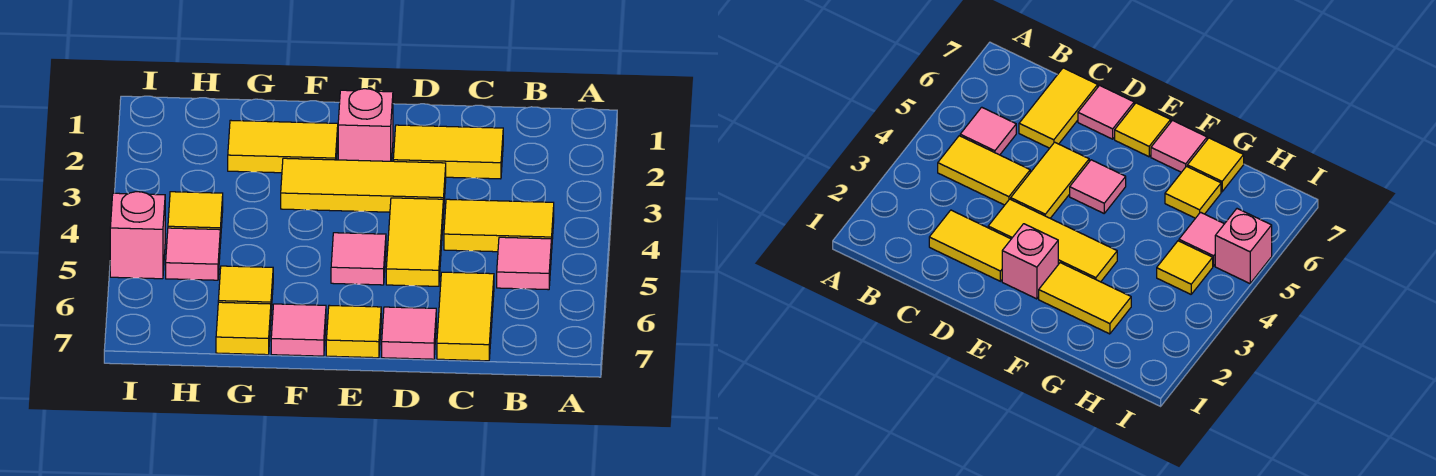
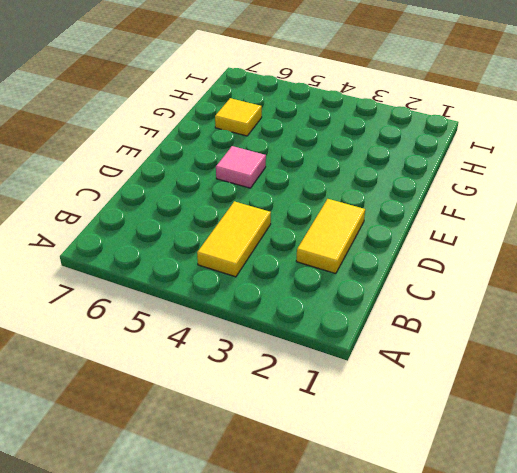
none -> pink tile B5 level 1
none -> yellow tile C6:C7 level 1
none -> yellow tile D3:F3 level 1

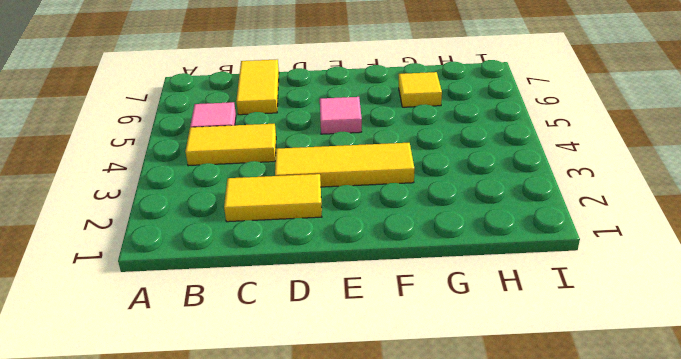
none -> yellow tile D4:D5 level 1
none -> pink tile D7 level 1
none -> pink brick E2 level 1

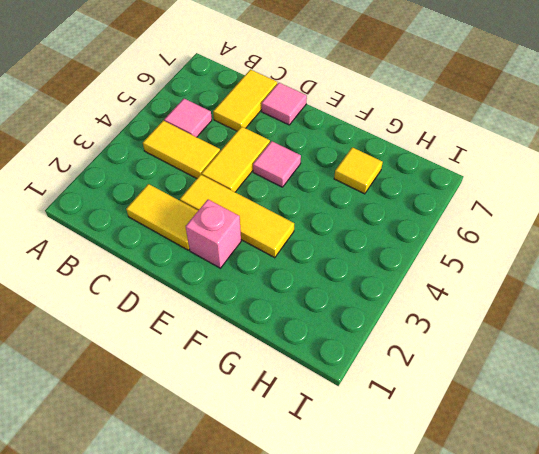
none -> yellow tile E7 level 1
none -> yellow tile F2:G2 level 1
none -> pink tile F7 level 1

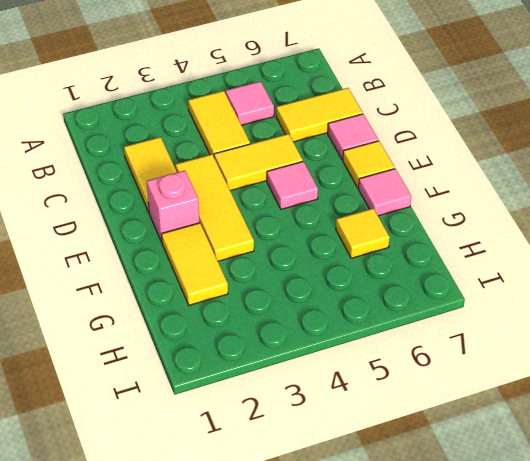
none -> yellow tile G7 level 1
none -> yellow tile H4 level 1
none -> pink tile H5 level 1

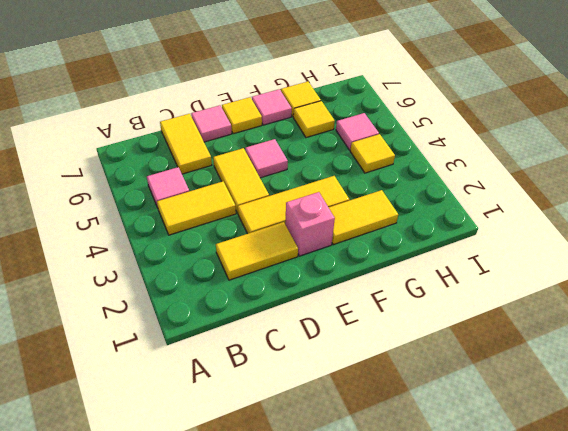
none -> pink brick I5 level 1

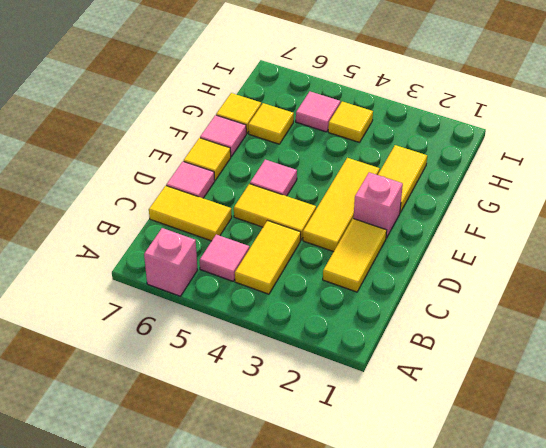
pink brick A6 level 1 -> pink brick I5 level 1

